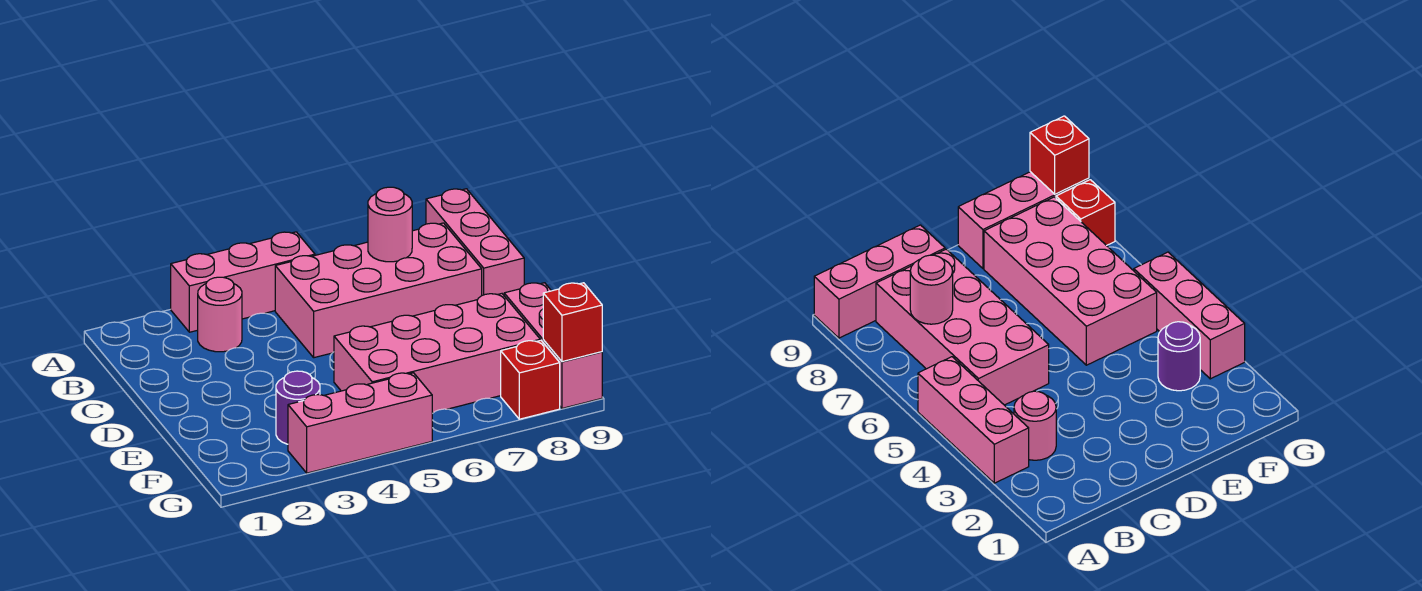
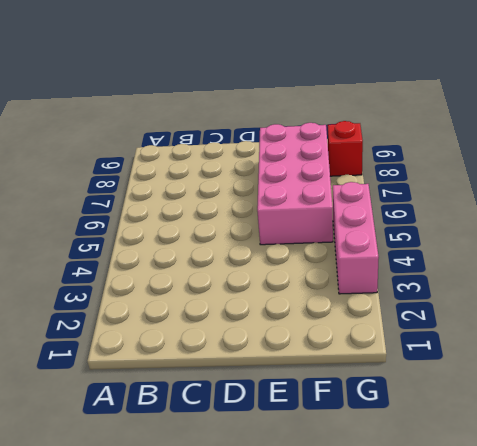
none -> pink brick A3:A5 level 1
none -> pink brick A9:C9 level 1

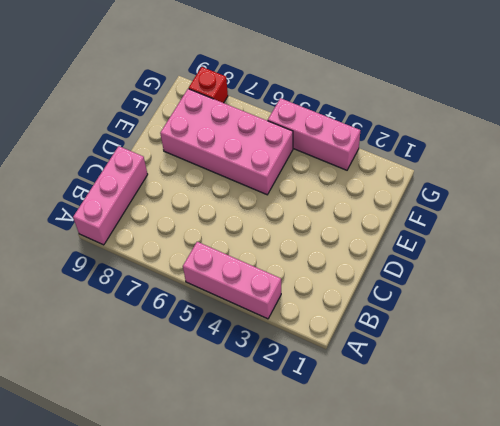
none -> pink round brick B3 level 1
none -> pink brick B5:C8 level 1

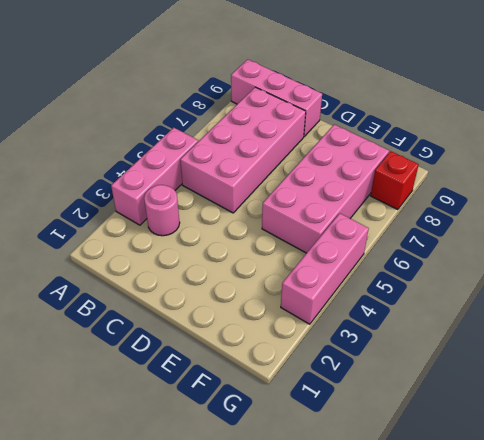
none -> pink brick E9:G9 level 1
none -> purple round brick F3 level 1

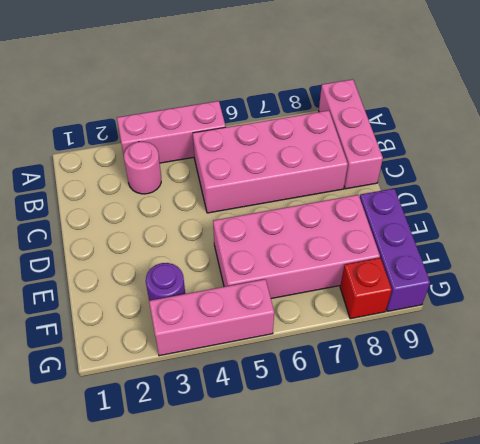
purple brick E9:G9 level 1 -> pink brick E9:G9 level 1
none -> pink round brick B7 level 2
none -> red brick G9 level 2

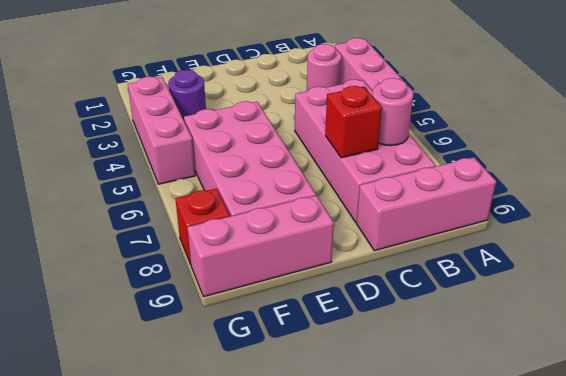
red brick C7 level 2 -> red brick G9 level 2

